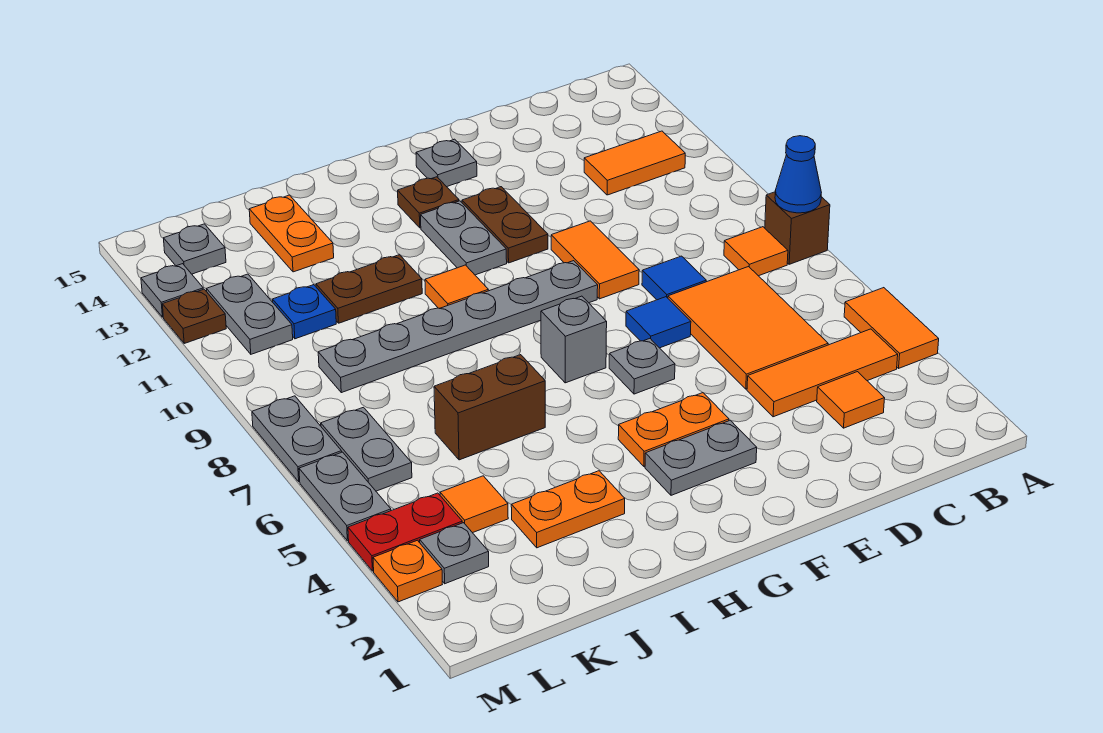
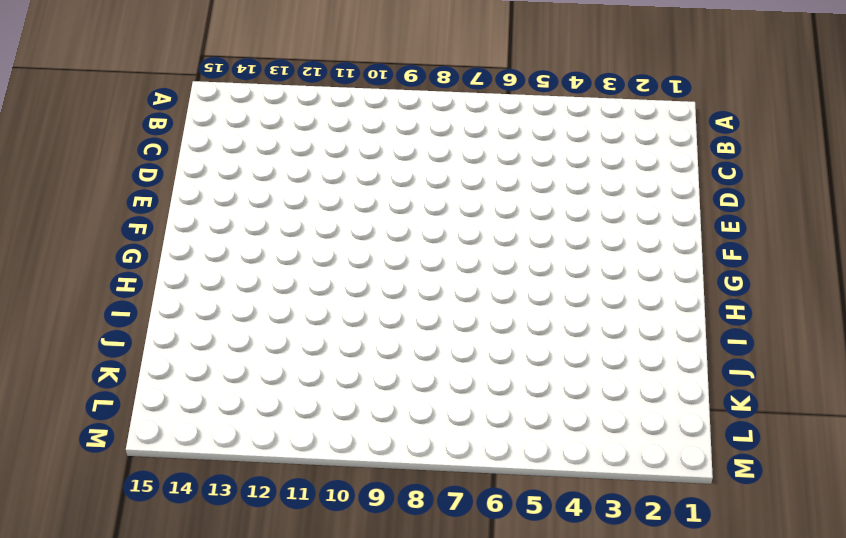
none -> orange tile A4:A5 level 1
none -> brown brick A8 level 1
none -> orange tile B4:D4 level 1
none -> orange tile B8 level 1

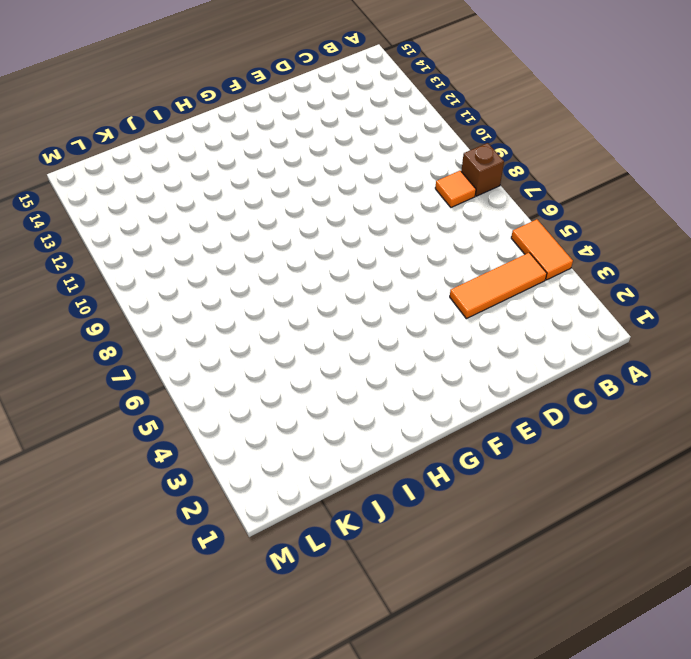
none -> orange tile B12:C12 level 1
none -> orange tile C3 level 1
none -> orange tile C5:D7 level 1
none -> blue tile D8 level 1

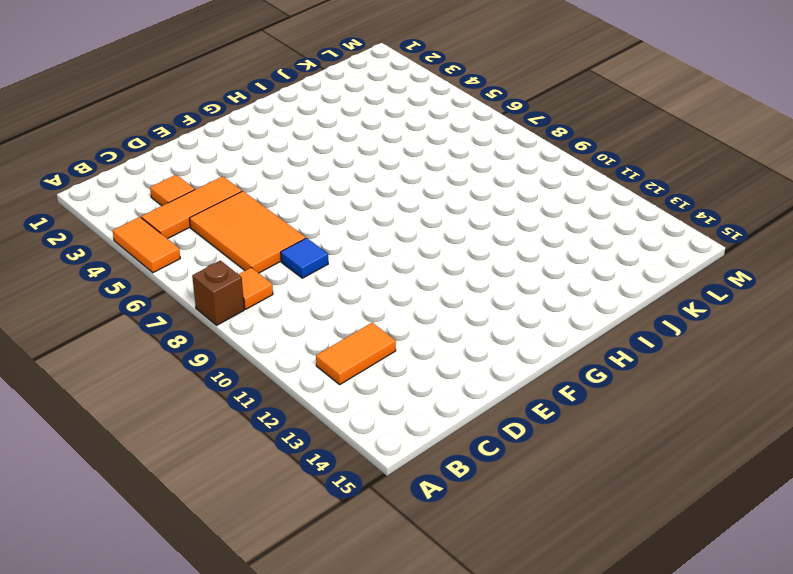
none -> blue tile E7 level 1
none -> orange tile E9:E10 level 1
none -> grey plate F3:G3 level 1
none -> orange plate F4:G4 level 1

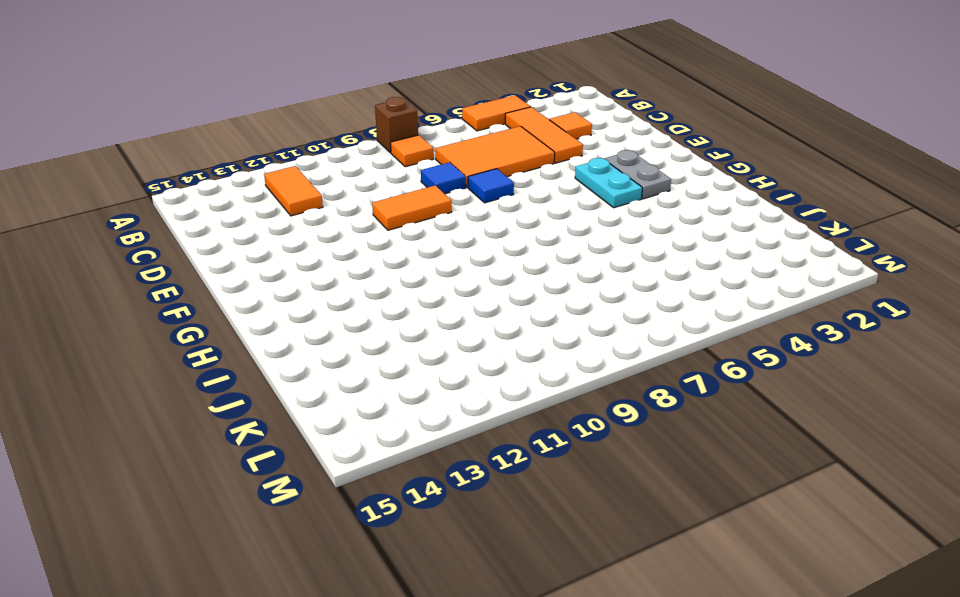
cyan plate F4:G4 level 1 -> orange plate F4:G4 level 1
none -> grey plate F6 level 1
none -> grey plate F9:K9 level 1
none -> brown plate F11:F12 level 1
none -> grey plate F14 level 1

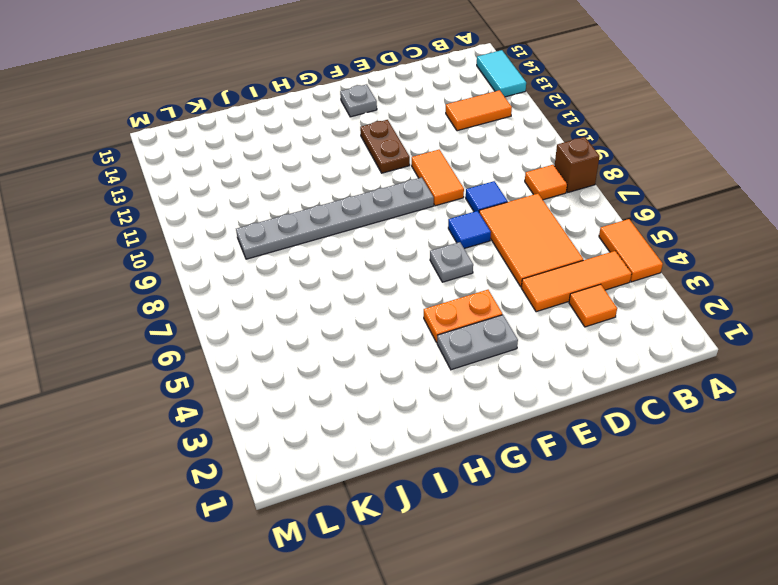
cyan tile A13:A14 level 1 -> none
none -> grey brick G7 level 1
none -> grey plate G11:G12 level 1
none -> brown plate G13 level 1
none -> orange tile H10 level 1

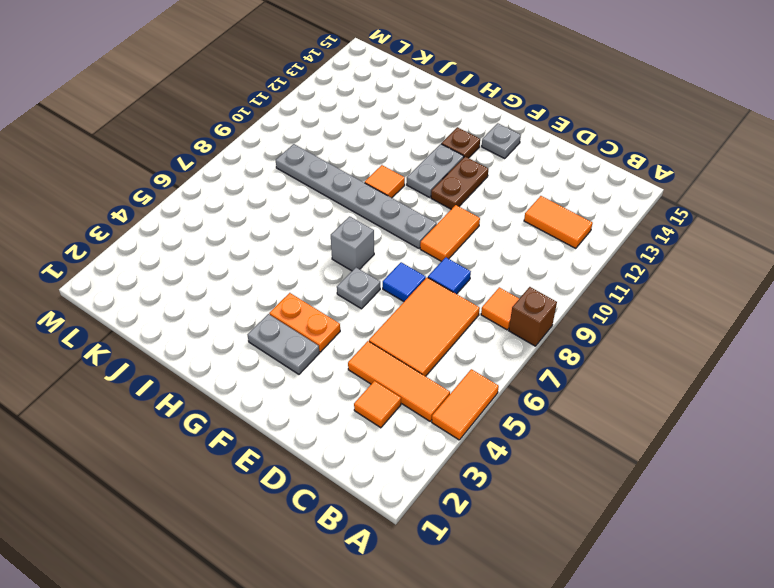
none -> orange plate I3:J3 level 1
none -> brown brick I6:J6 level 1
none -> brown plate I11:J11 level 1
none -> orange plate J13:J14 level 1

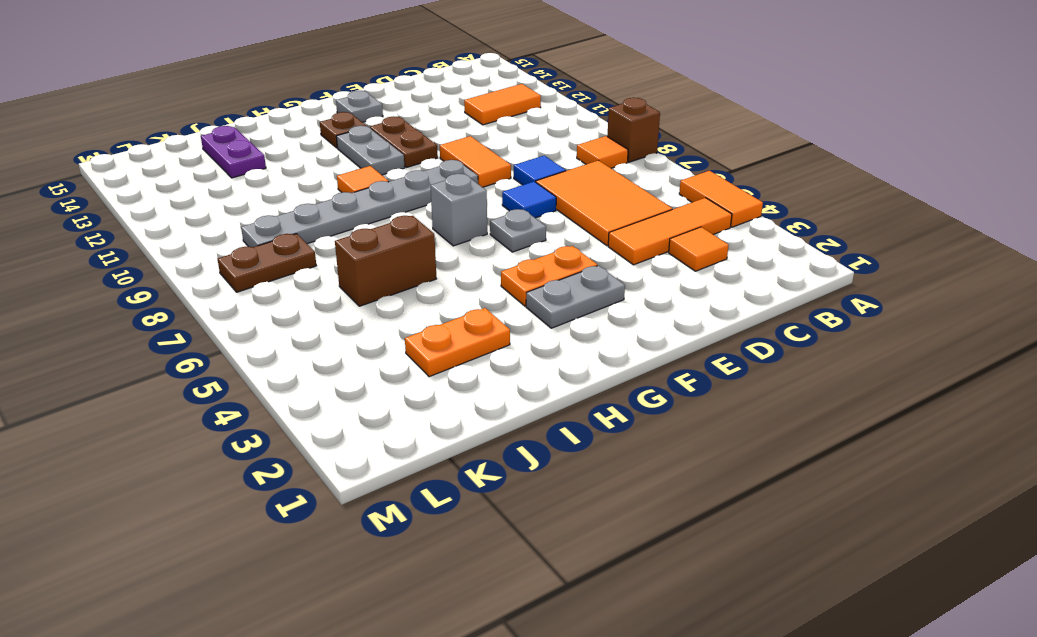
purple plate J13:J14 level 1 -> orange plate J13:J14 level 1
brown plate K8:L8 level 1 -> brown plate I11:J11 level 1
none -> orange tile K4 level 1
none -> blue plate K11 level 1
none -> grey plate L3 level 1
none -> red plate L4:M4 level 1

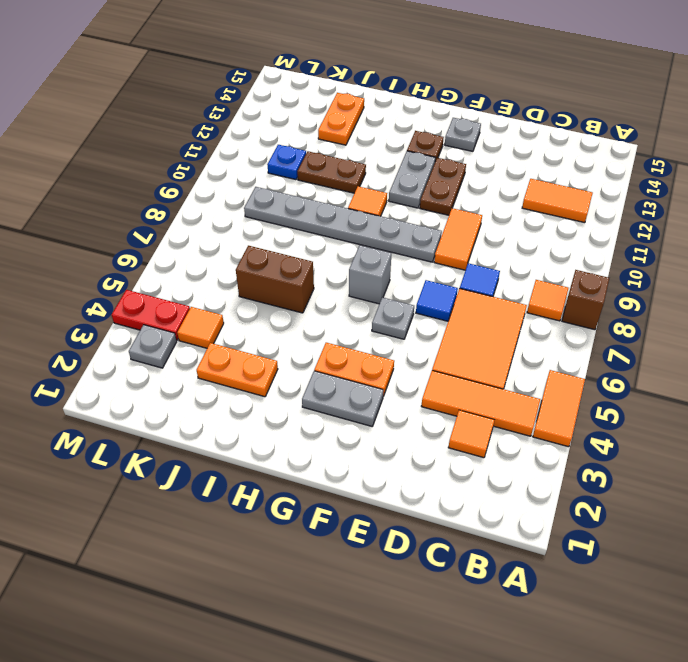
none -> grey plate L6:L7 level 1
none -> grey plate L11:L12 level 1
none -> grey plate L14 level 1
none -> orange plate M3 level 1

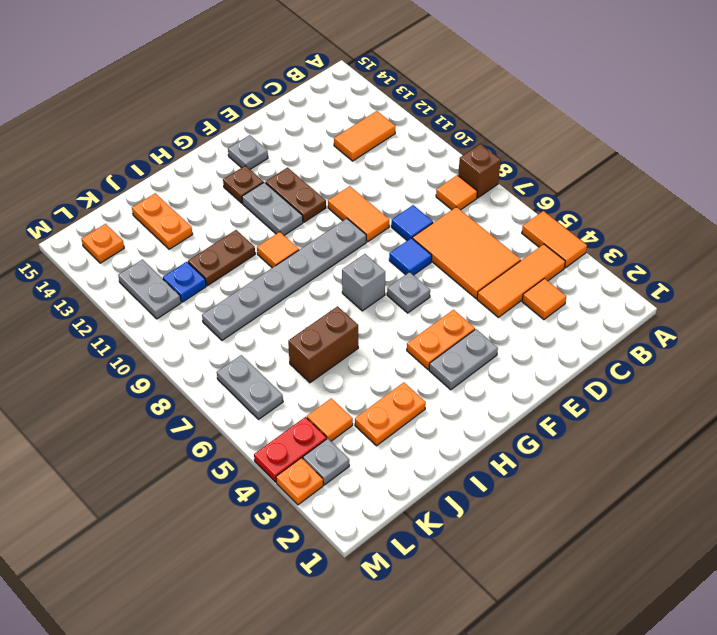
orange plate L14 level 1 -> grey plate L14 level 1
none -> grey plate M5:M6 level 1
none -> grey plate M7:M8 level 1
none -> brown plate M12 level 1
none -> grey plate M13 level 1

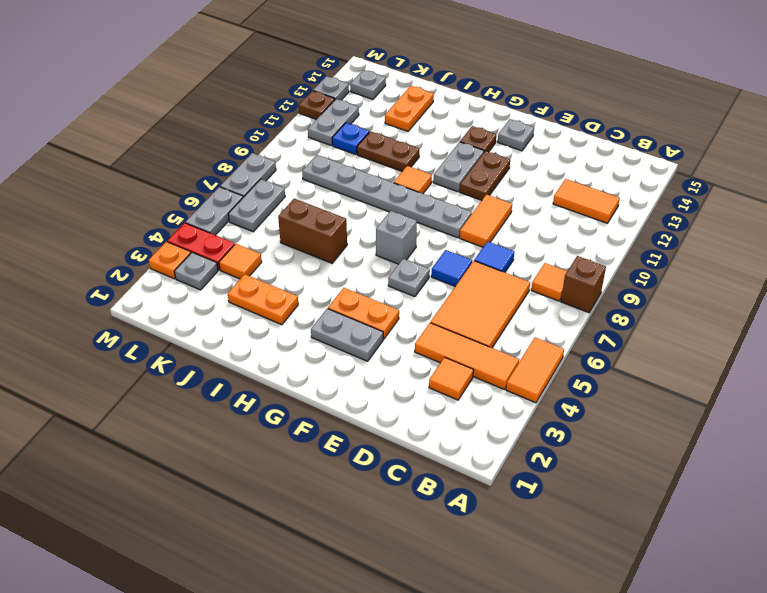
none -> blue cone A8 level 2

